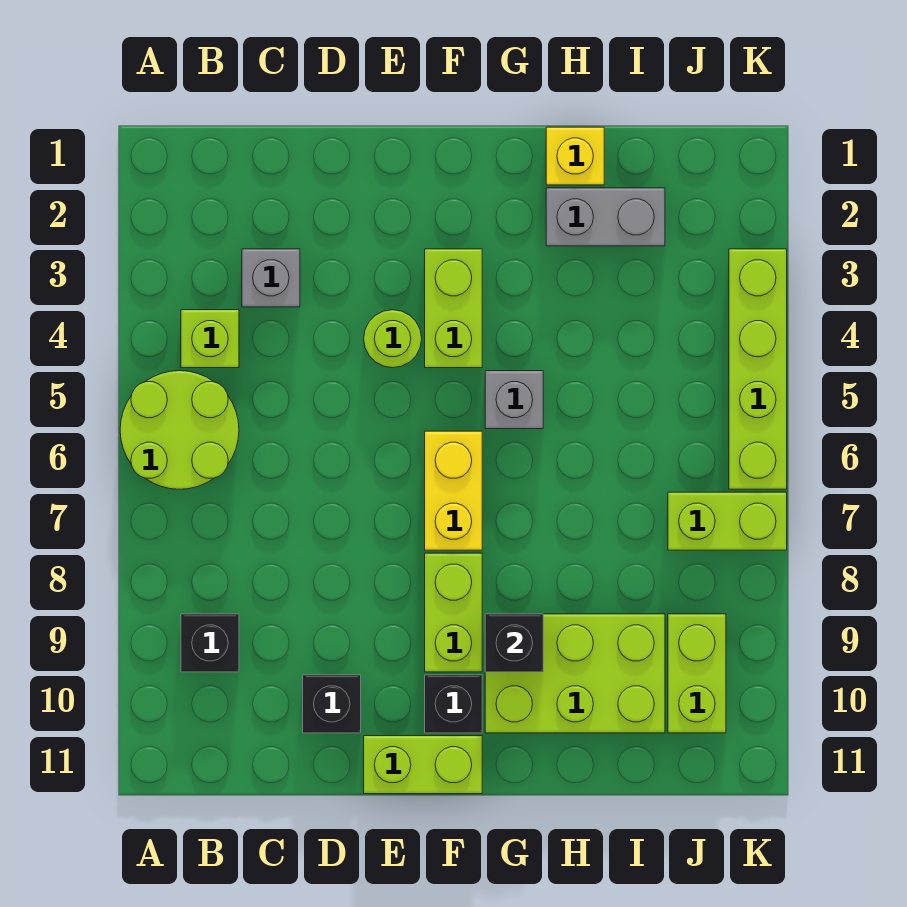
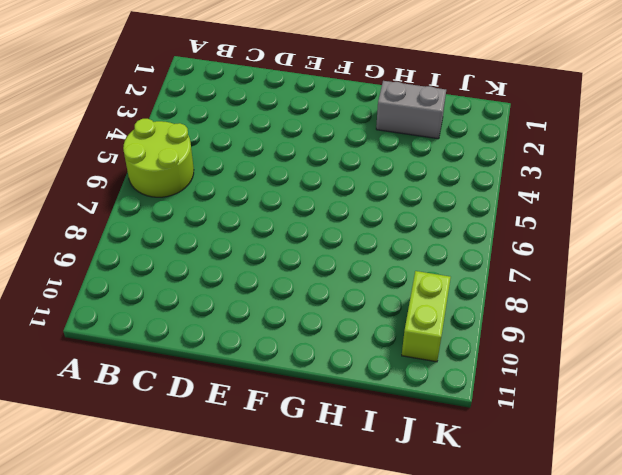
none -> lime brick B4 level 1
none -> black brick B9 level 1
none -> grey brick C3 level 1

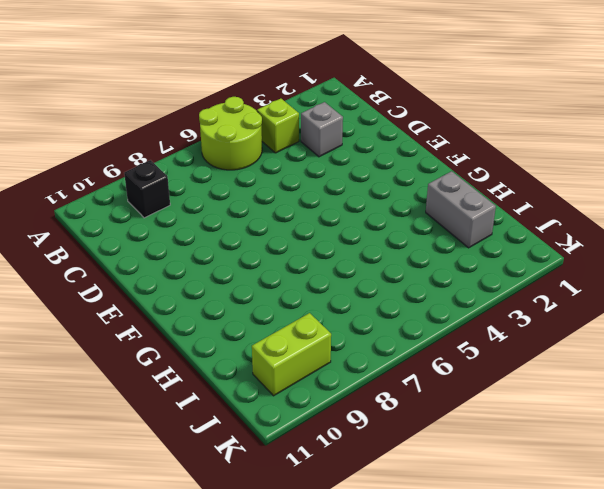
none -> black brick D10 level 1
none -> lime round brick E4 level 1
none -> lime brick E11:F11 level 1

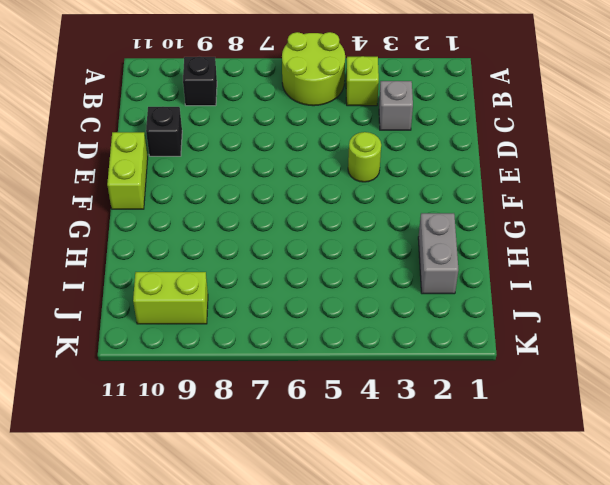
none -> lime brick F3:F4 level 1
none -> yellow brick F6:F7 level 1
none -> lime brick F8:F9 level 1

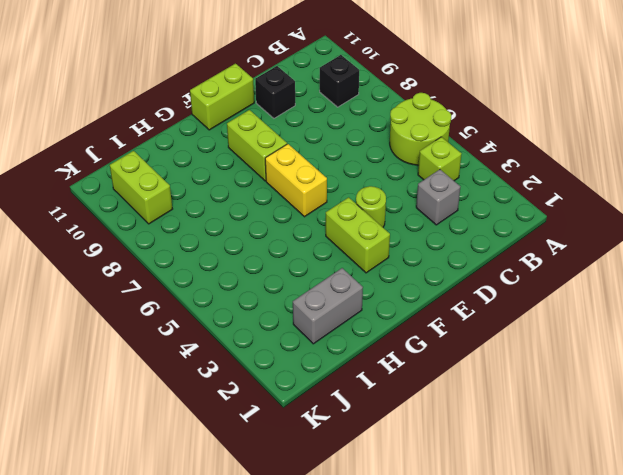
none -> black brick F10 level 1
none -> grey brick G5 level 1
none -> lime brick G9:I10 level 1

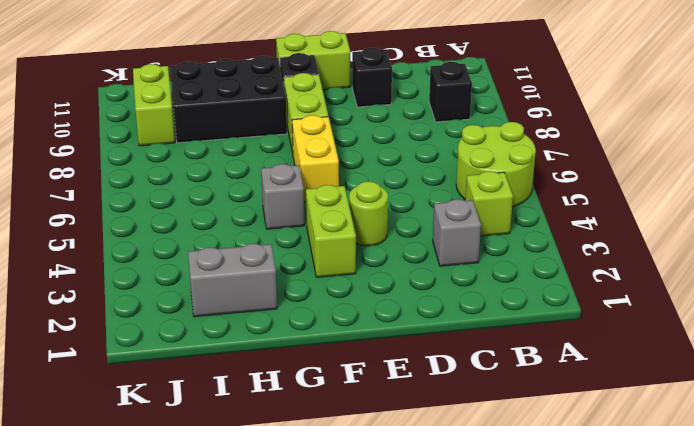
black brick G9:I10 level 1 -> lime brick G9:I10 level 1
none -> yellow brick H1 level 1
none -> lime brick J7:K7 level 1
none -> lime brick K3:K6 level 1

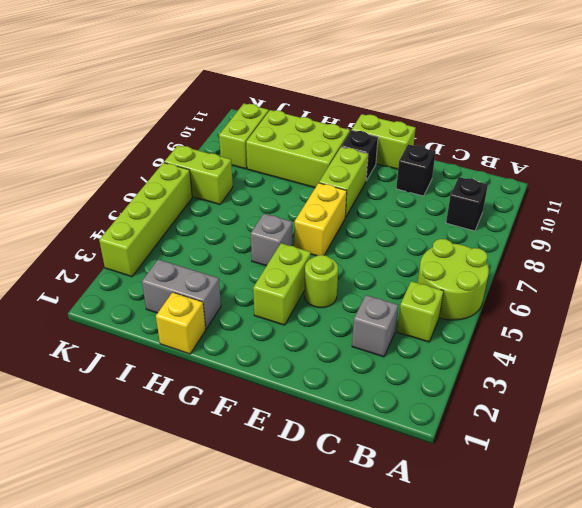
none -> black brick G9 level 2

